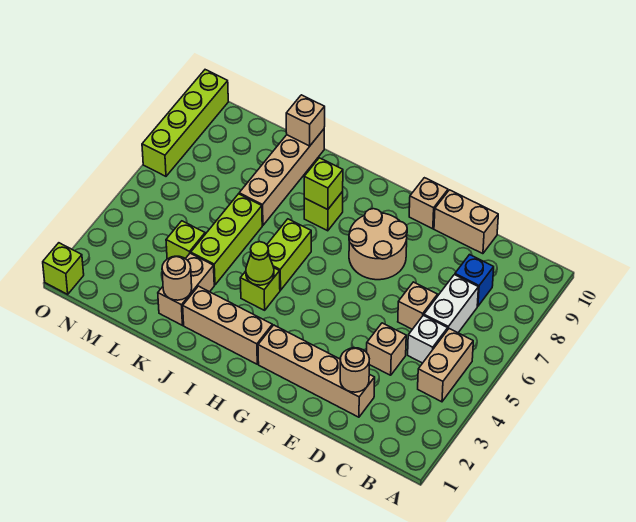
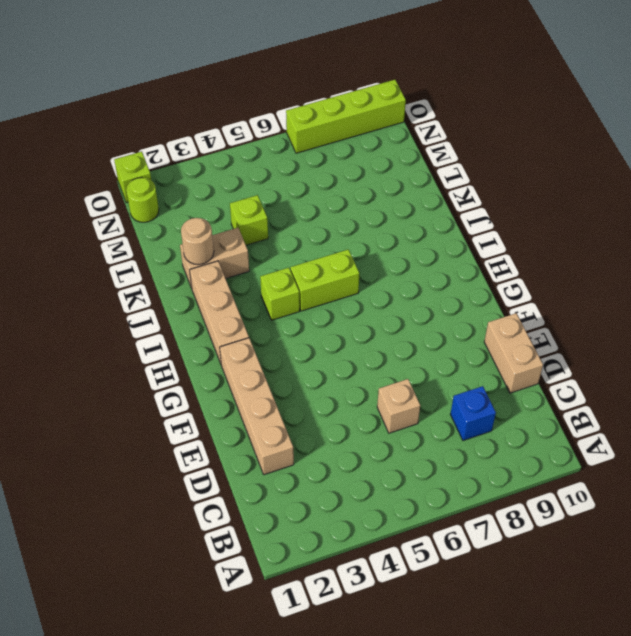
lime round brick N1 level 1 -> none
none -> tan brick B4:B5 level 1
none -> white brick C5 level 1
none -> white brick C6:C7 level 1

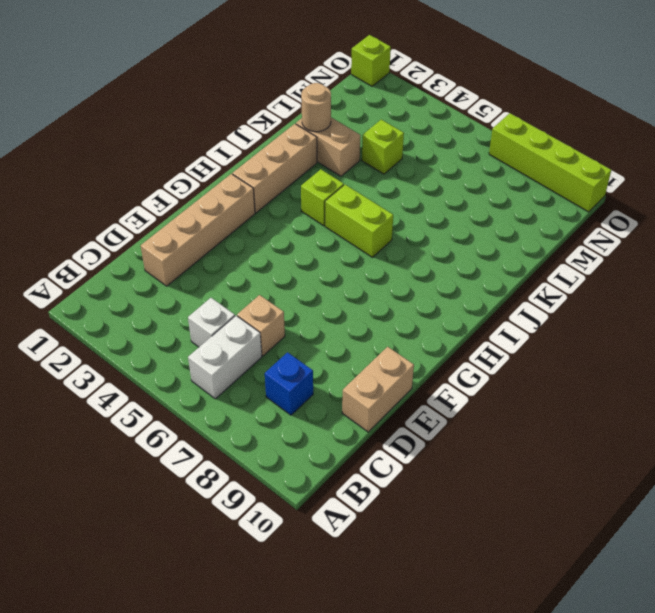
white brick B6:C6 level 1 -> white brick C6:C7 level 1
none -> tan brick B4:B5 level 1
none -> tan brick D4 level 1
none -> tan round brick F7:G8 level 1

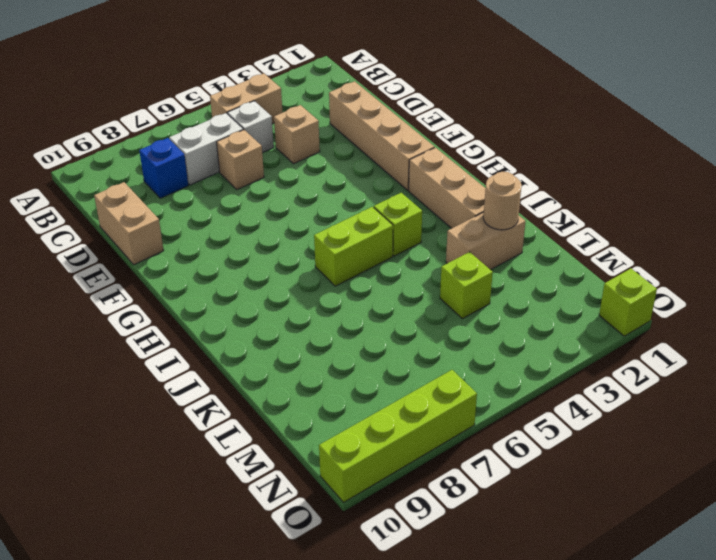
none -> tan round brick F7:G8 level 1
none -> tan brick F10 level 1
none -> lime brick I8 level 1

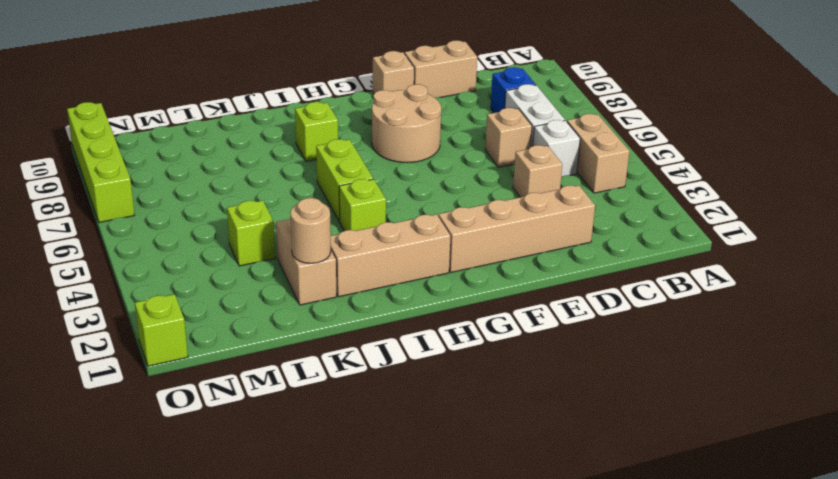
none -> lime brick K4:K6 level 1
none -> tan brick K7:K10 level 1
none -> tan round brick D2 level 2

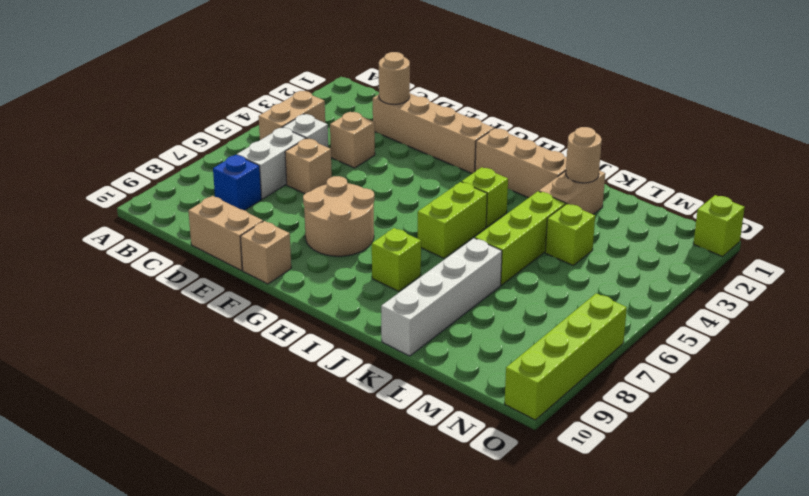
white brick K7:K10 level 1 -> tan brick K7:K10 level 1
none -> lime cone I4 level 2
none -> lime brick I8 level 2
none -> tan brick K10 level 2

